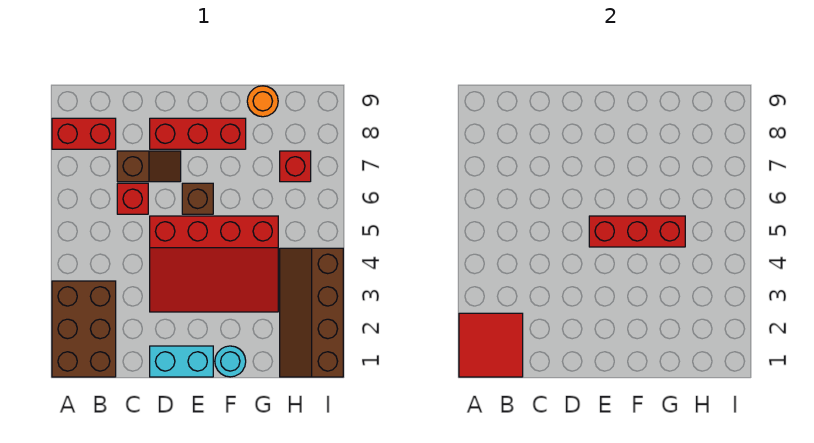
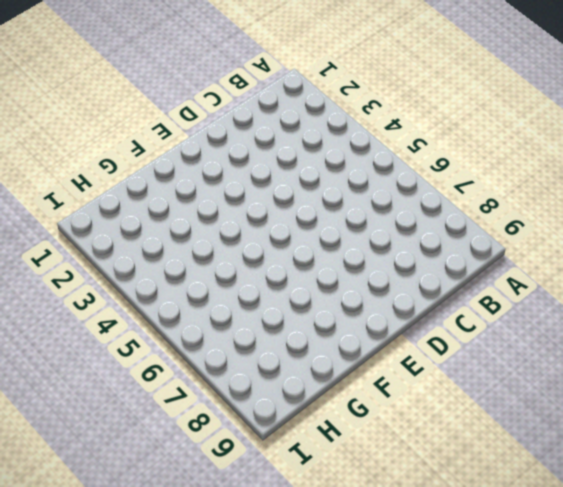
none -> brown brick A1:B3 level 1
none -> red brick A8:B8 level 1
none -> red brick C6 level 1

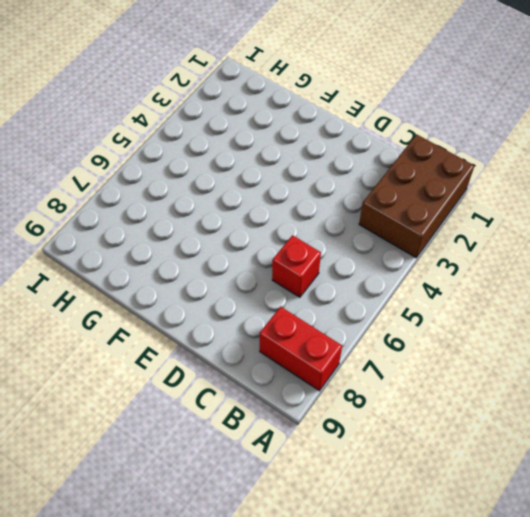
none -> brown slope C7:D7 level 1 top C
none -> cyan brick D1:E1 level 1
none -> red slope D3:G5 level 1 top 5

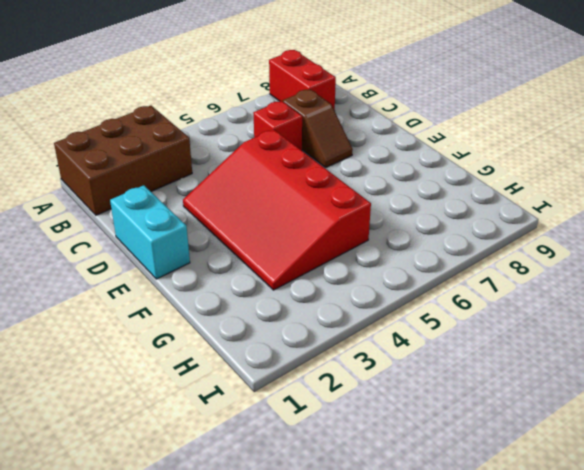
none -> red brick D8:F8 level 1
none -> brown brick E6 level 1
none -> cyan round brick F1 level 1

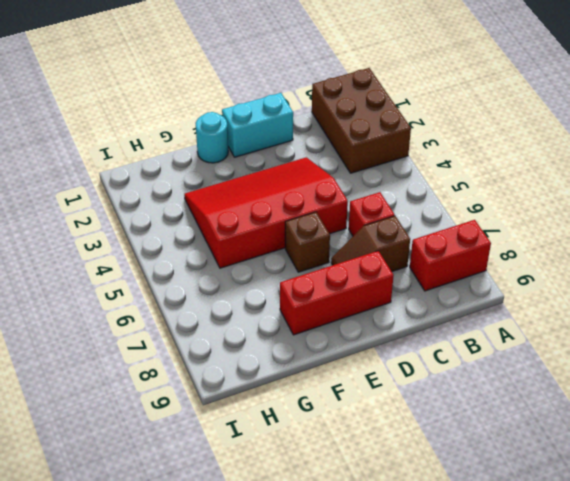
none -> orange round brick G9 level 1
none -> brown slope H1:I4 level 1 top I
none -> red brick H7 level 1

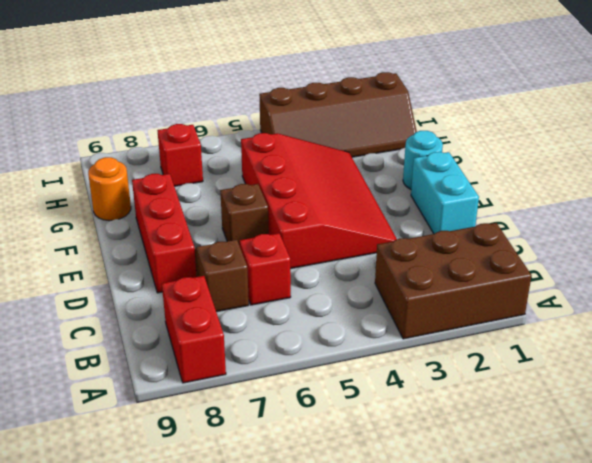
none -> red tile A1:B2 level 2
none -> red brick E5:G5 level 2

